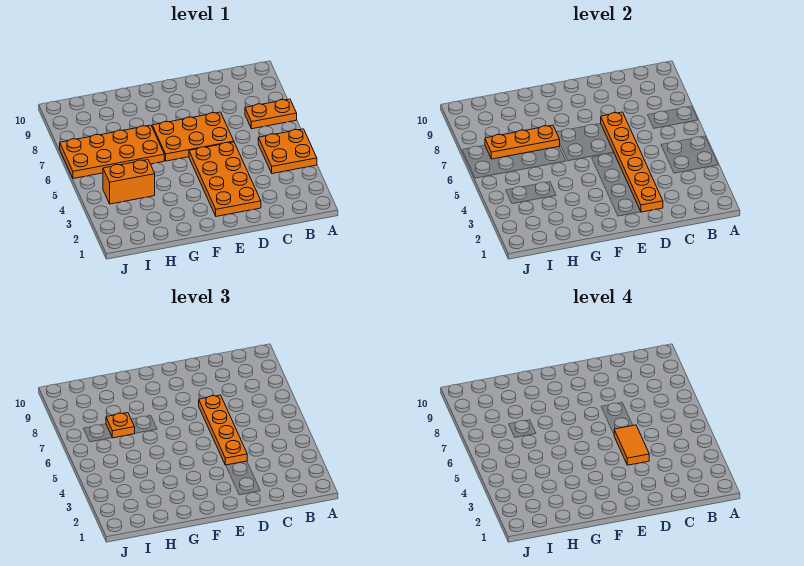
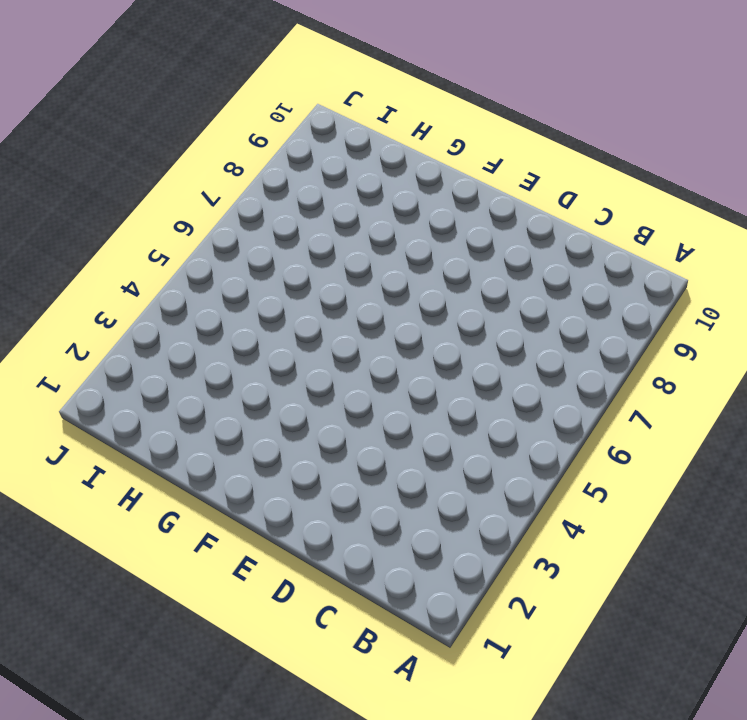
none -> orange plate A4:B5 level 1
none -> orange plate A7:B7 level 1

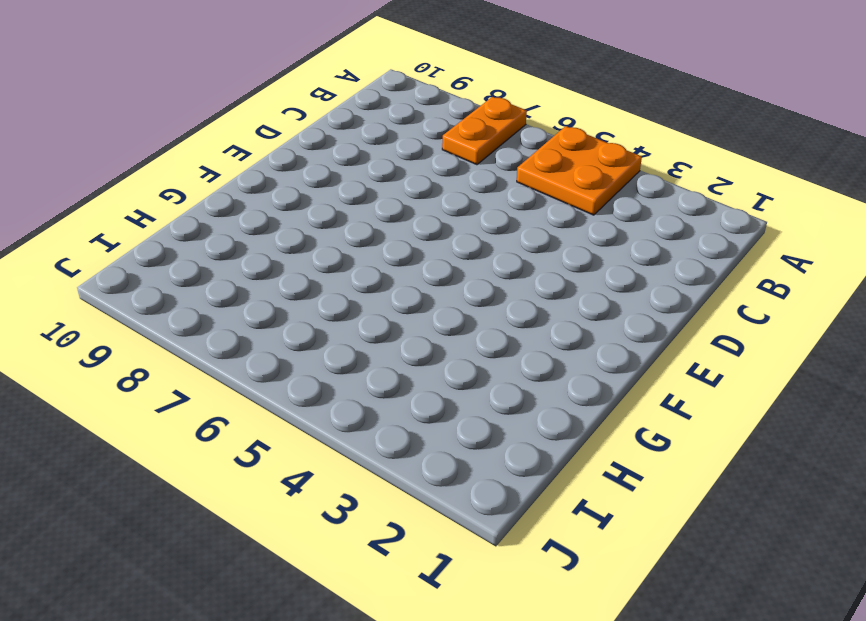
none -> orange plate D2:E5 level 1
none -> orange plate D6:F7 level 1

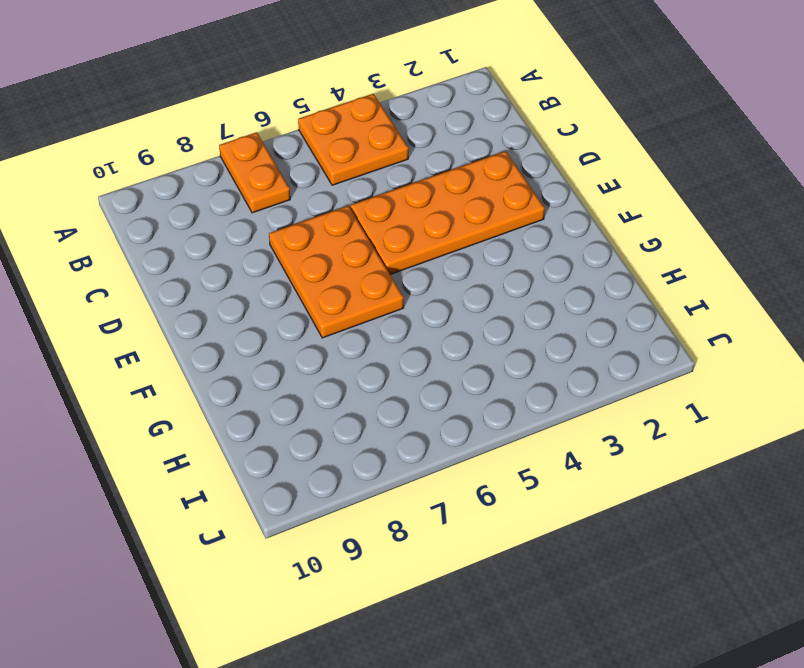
none -> orange plate G6:J7 level 1
none -> orange brick H4:I4 level 1

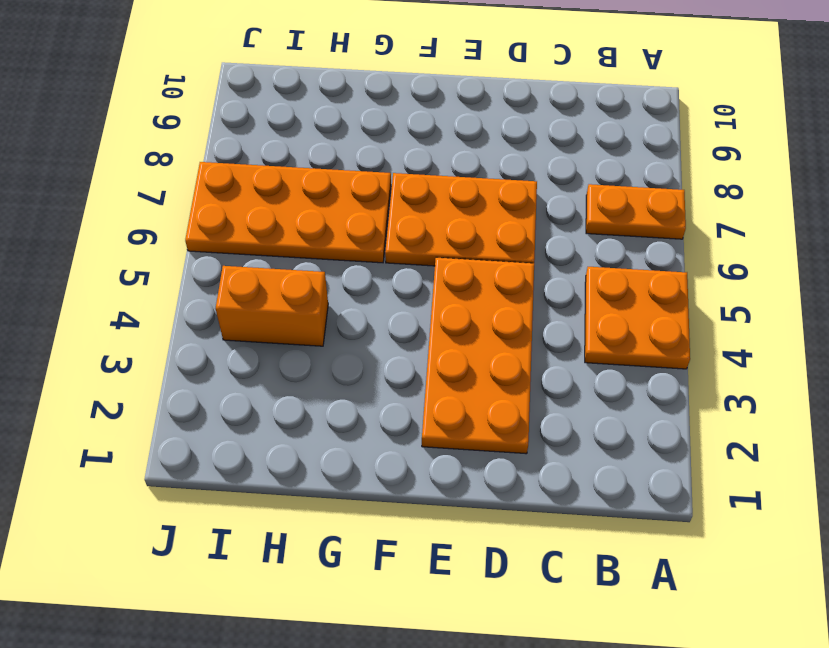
none -> orange plate D2:D7 level 2
none -> orange plate G7:I7 level 2

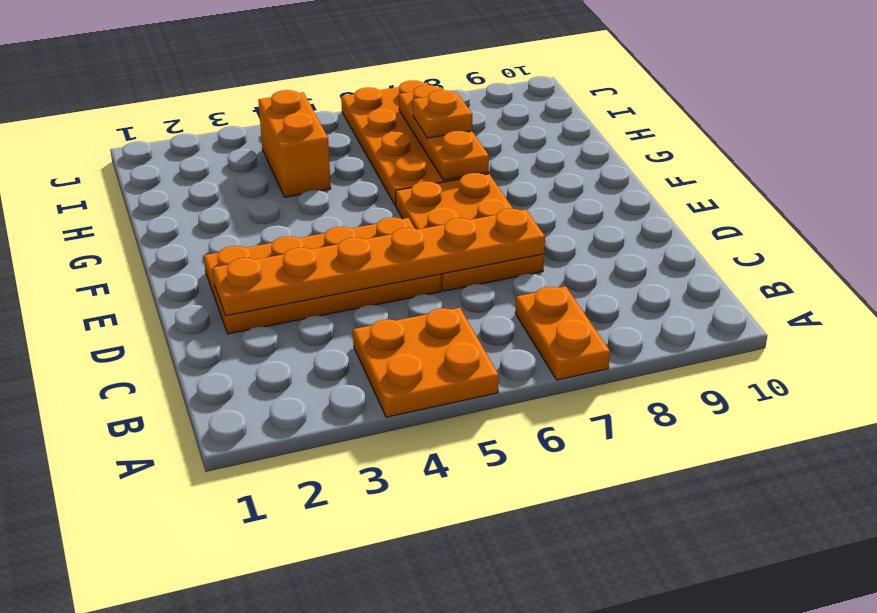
none -> orange plate D4:D7 level 3
none -> orange tile D4:D5 level 4

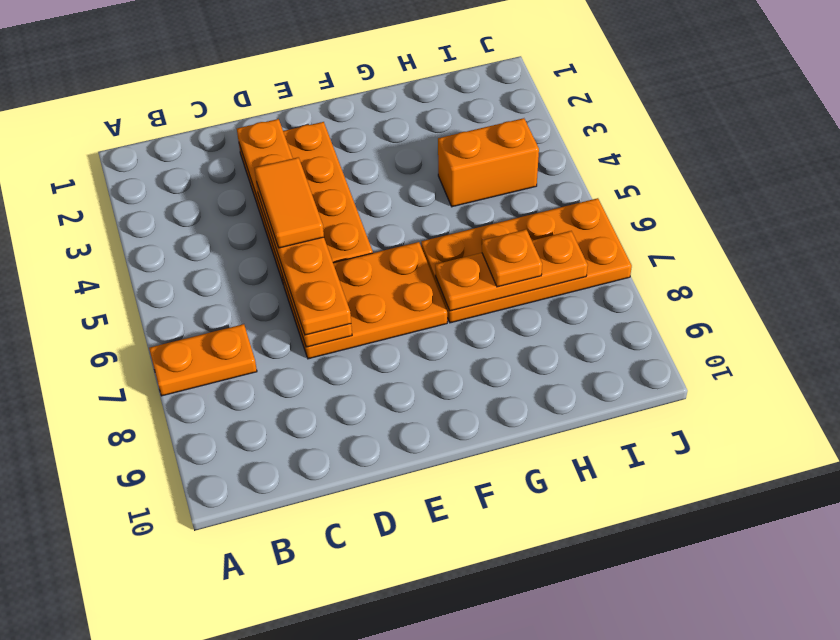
none -> orange plate A4:B5 level 1

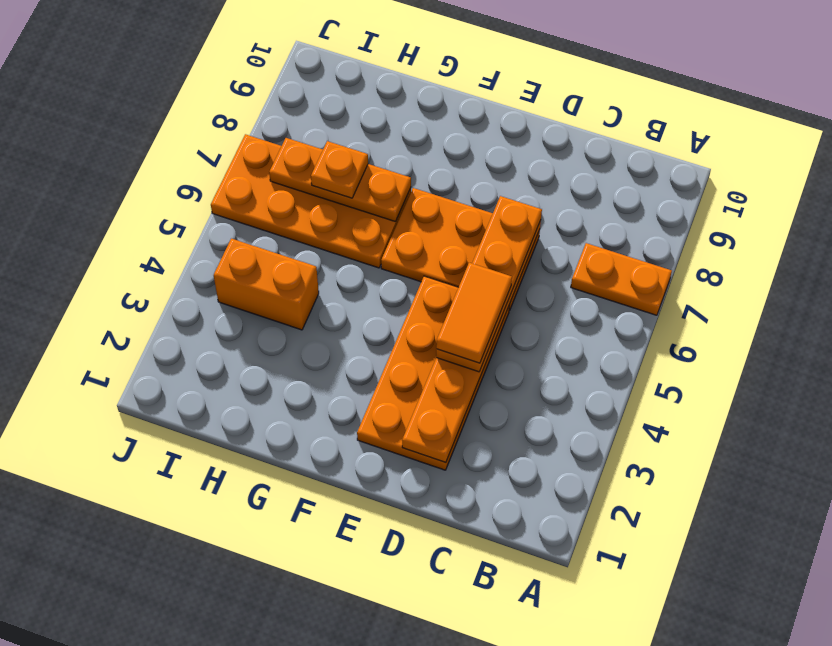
none -> orange plate A4:B5 level 1

